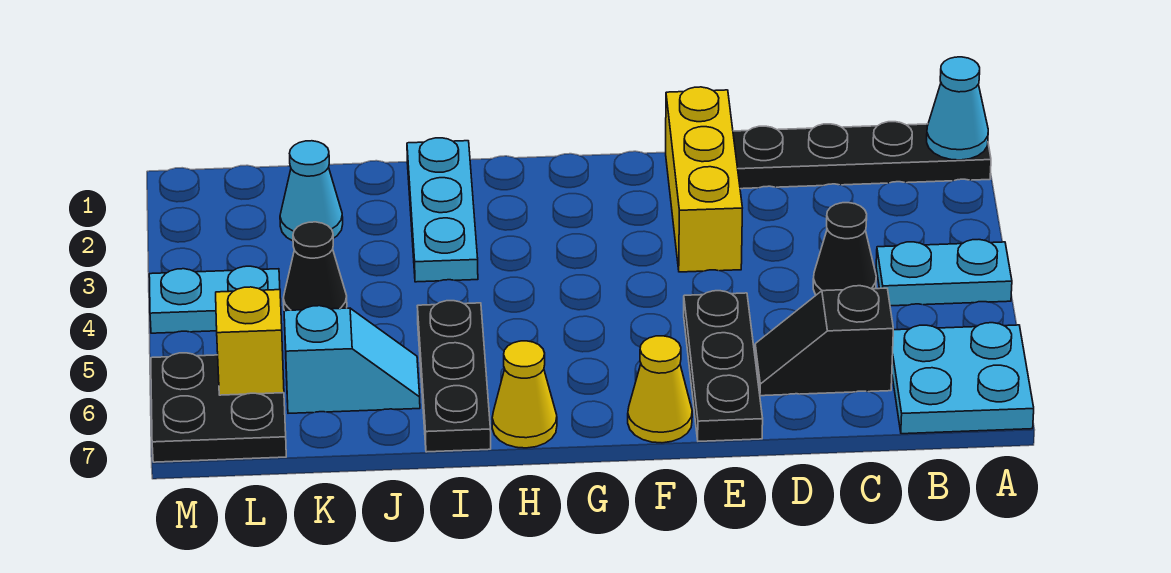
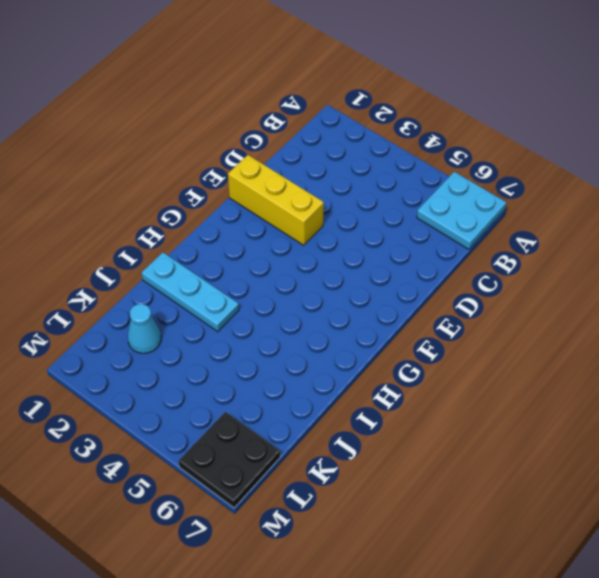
none -> black plate A1:D1 level 1
none -> cyan plate A4:B4 level 1
none -> black cone C4 level 1

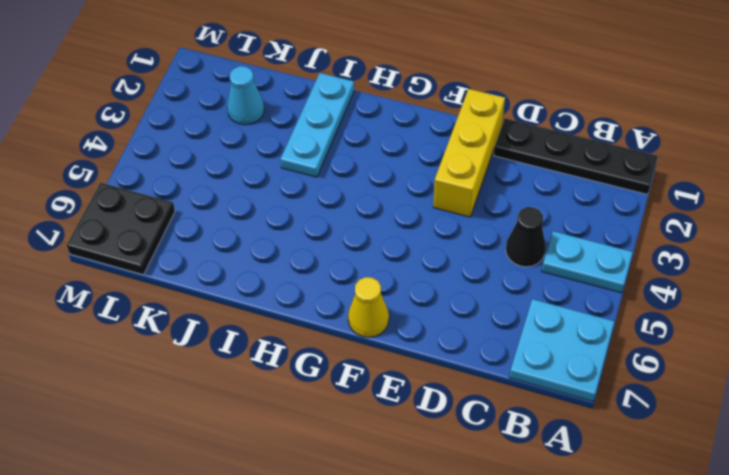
none -> black slope C6:D6 level 1 top C
none -> black plate E5:E7 level 1
none -> yellow cone H7 level 1

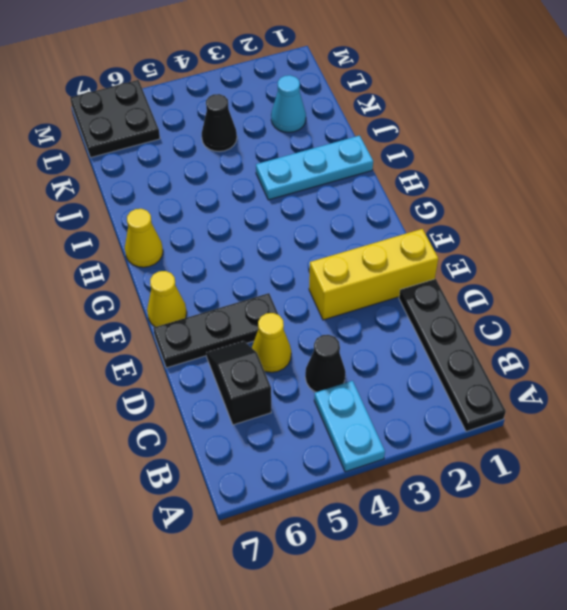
yellow cone D5 level 1 -> none
none -> cyan plate A6:B7 level 1
none -> black plate I5:I7 level 1
none -> cyan slope J6:K6 level 1 top K

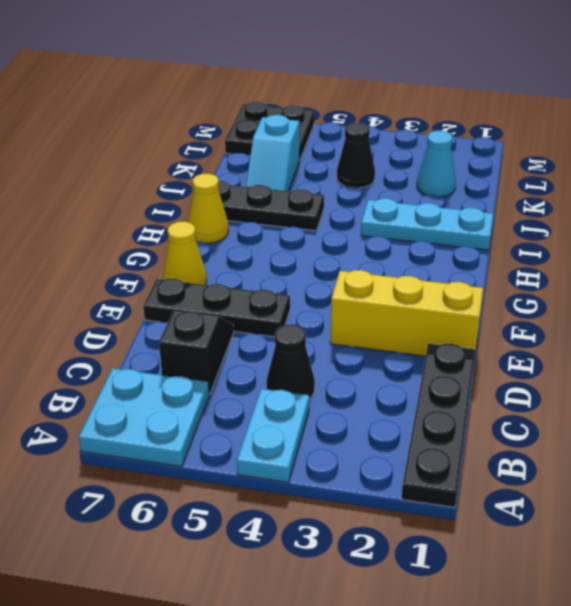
none -> cyan plate L4:M4 level 1
none -> cyan cone A1 level 2
none -> yellow brick L6 level 2

